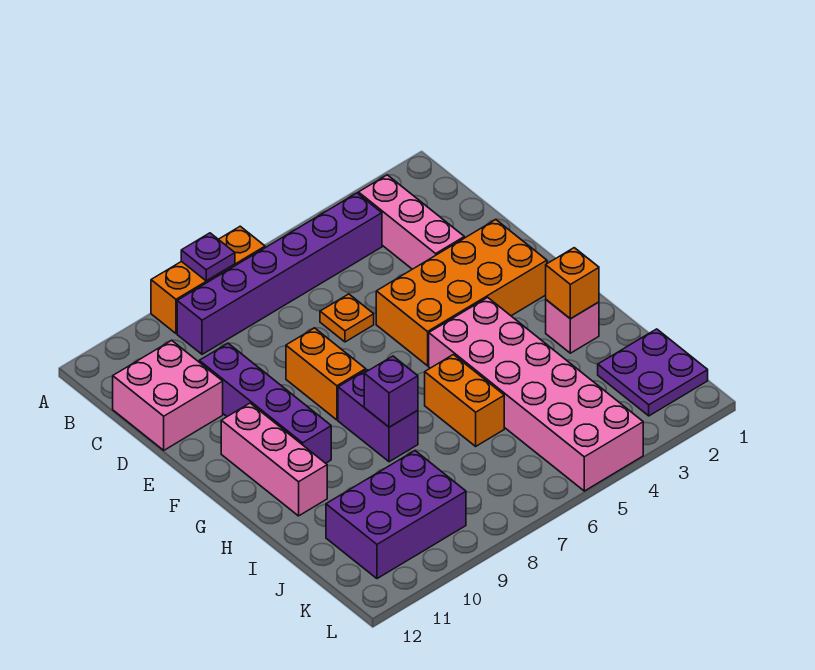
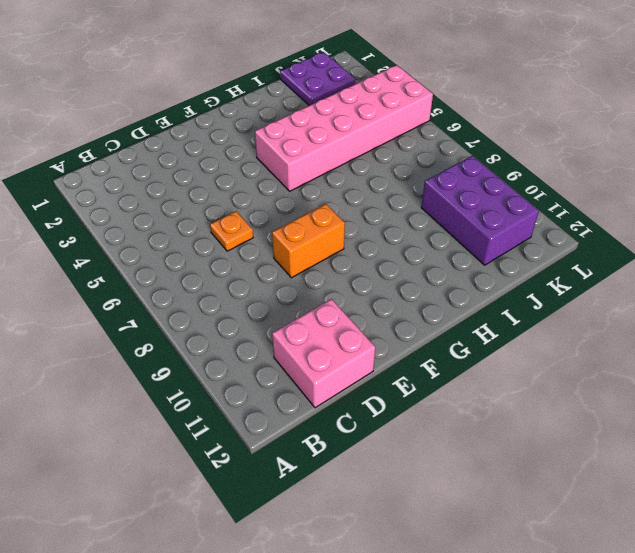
none -> orange brick A7:A9 level 1
none -> pink brick B3:D3 level 1
none -> purple brick B4:B9 level 1

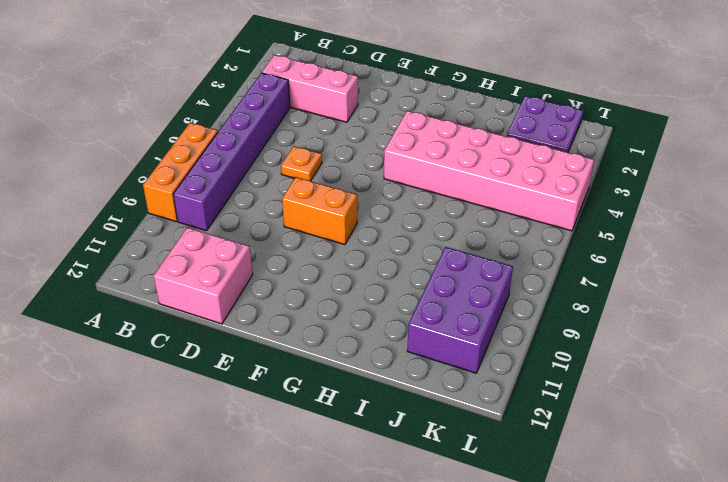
none -> purple brick D10:G10 level 1
none -> orange brick E2:F5 level 1
none -> pink brick F11:H11 level 1

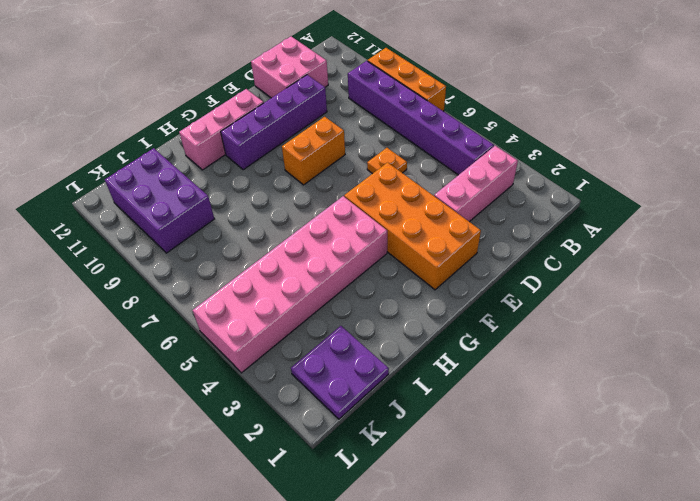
none -> purple brick G8:H8 level 1
none -> pink brick H2 level 1
none -> orange brick H6:I6 level 1

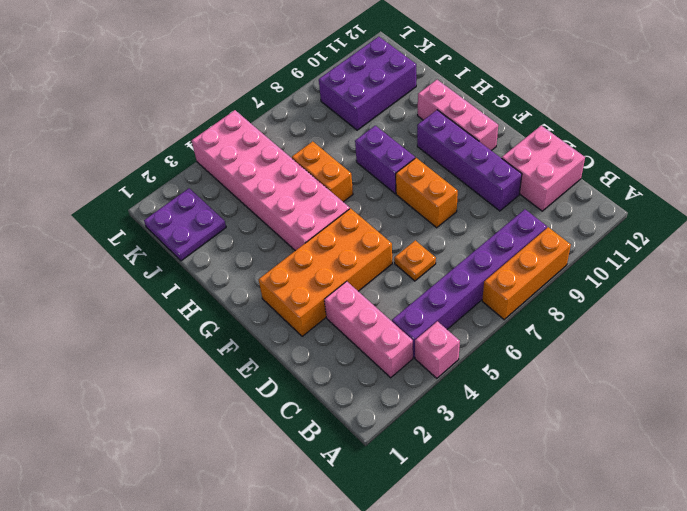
pink brick A4 level 1 -> pink brick H2 level 1
none -> purple plate A8 level 2
none -> orange brick H2 level 2
none -> purple brick H8 level 2

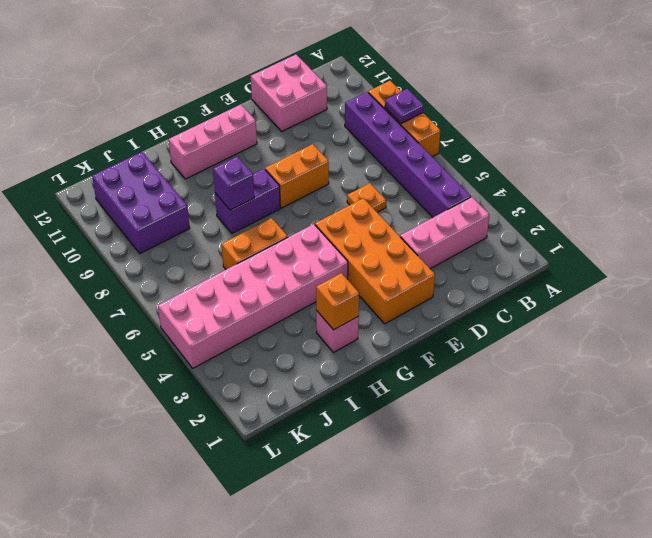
none -> purple brick D10:G10 level 1
none -> purple plate J1:K2 level 1

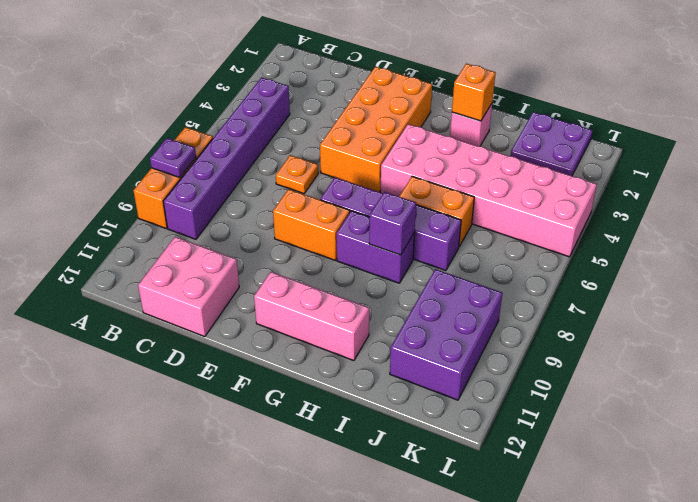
purple brick F7:I7 level 1 -> purple brick D10:G10 level 1
none -> pink brick B3:D3 level 1

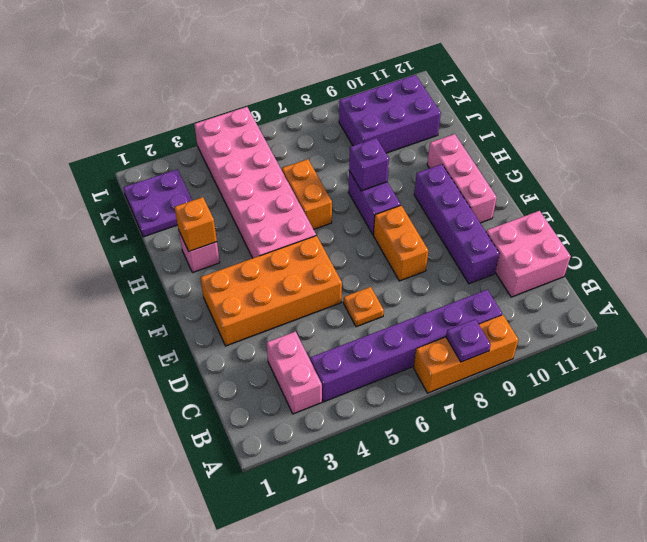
pink brick B3:C3 level 1 -> pink brick B3:D3 level 1

